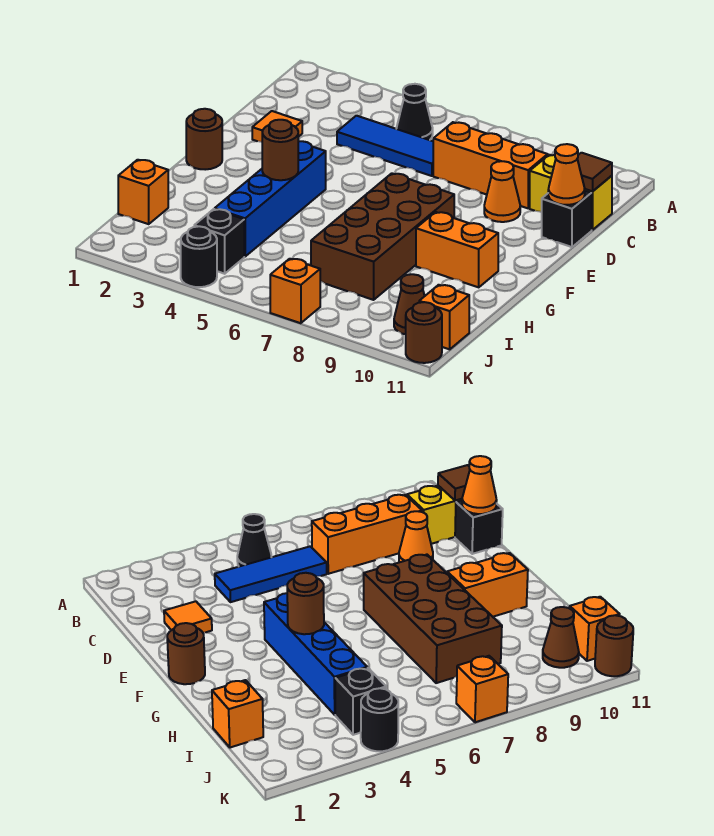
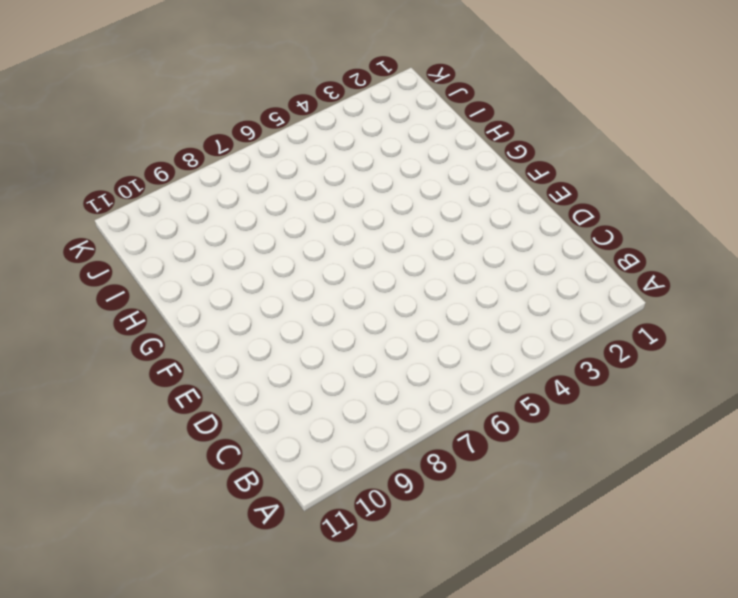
none -> black cone B5 level 1
none -> blue tile C4:C6 level 1
none -> orange brick C7:C9 level 1

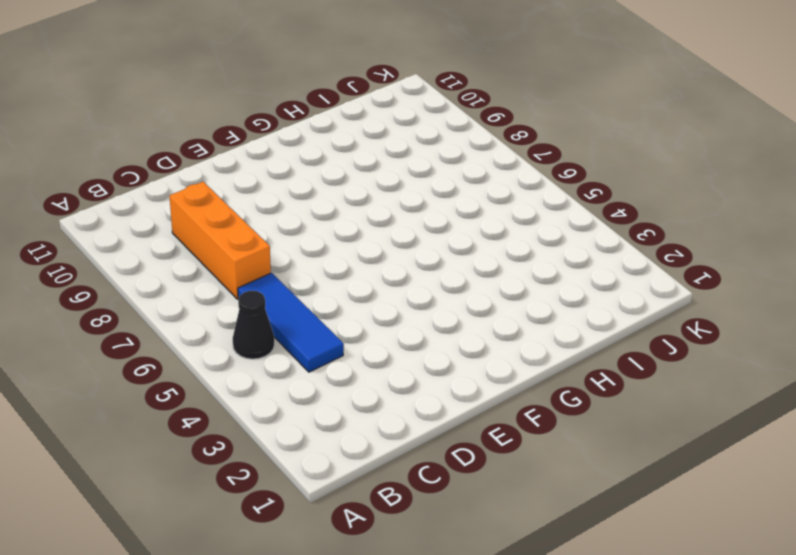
none -> yellow brick C10:C11 level 1
none -> orange tile D2 level 1
none -> orange cone D9 level 1

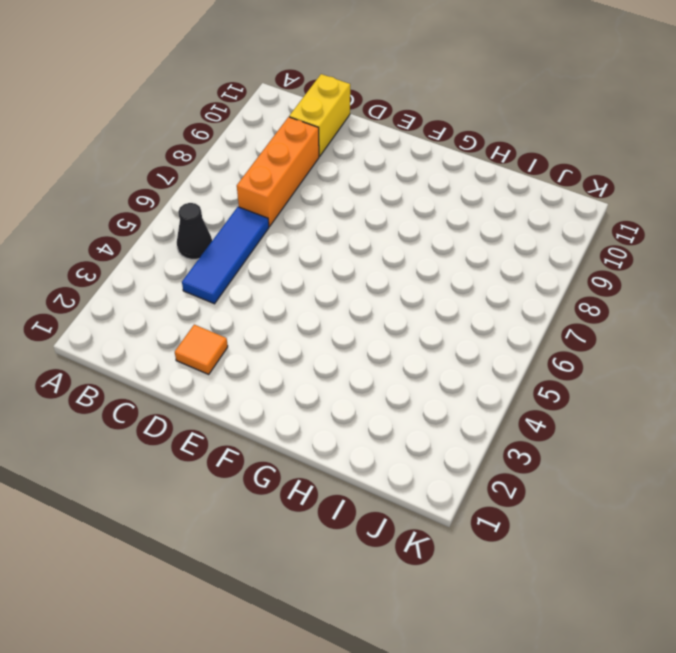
none -> orange cone D9 level 1
none -> black brick D11 level 1
none -> brown round brick F1 level 1

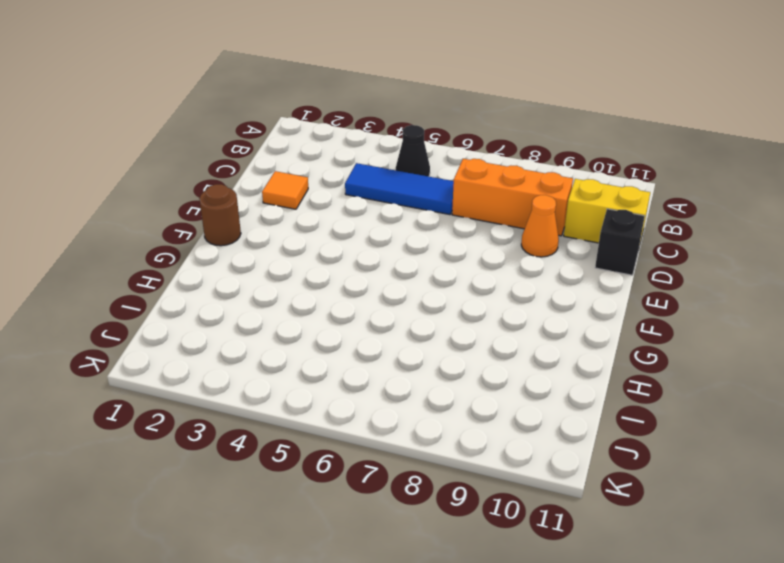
none -> blue brick F4:I4 level 1
none -> brown brick F7:I8 level 1
none -> orange brick G9:G10 level 1

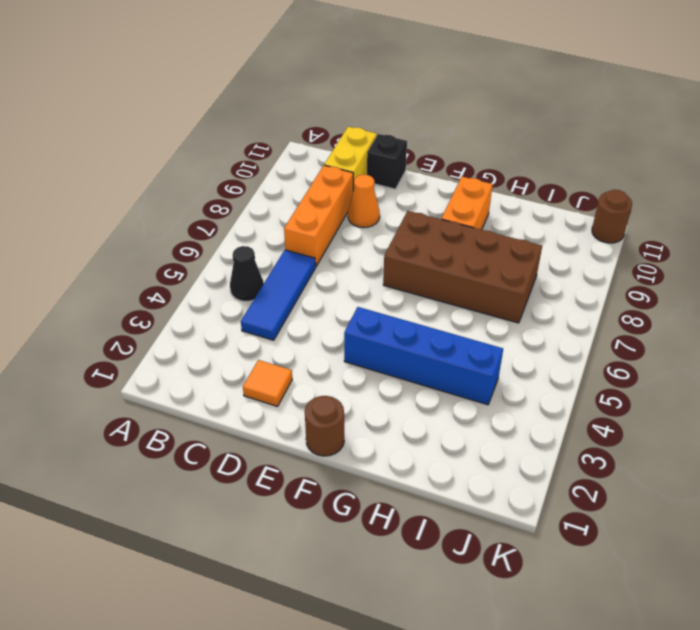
none -> orange brick I1 level 1
none -> black brick J4 level 1
none -> brown cone J10 level 1

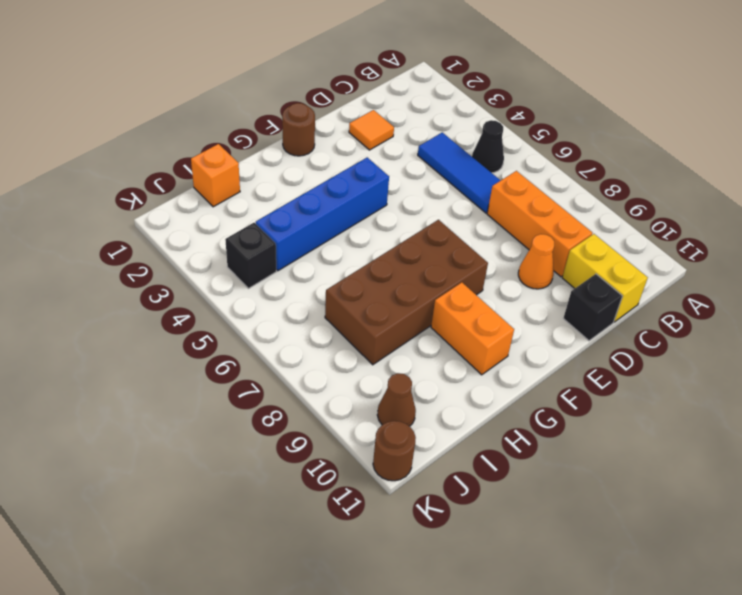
none -> orange brick J11 level 1
none -> black round brick K4 level 1
none -> orange brick K7 level 1

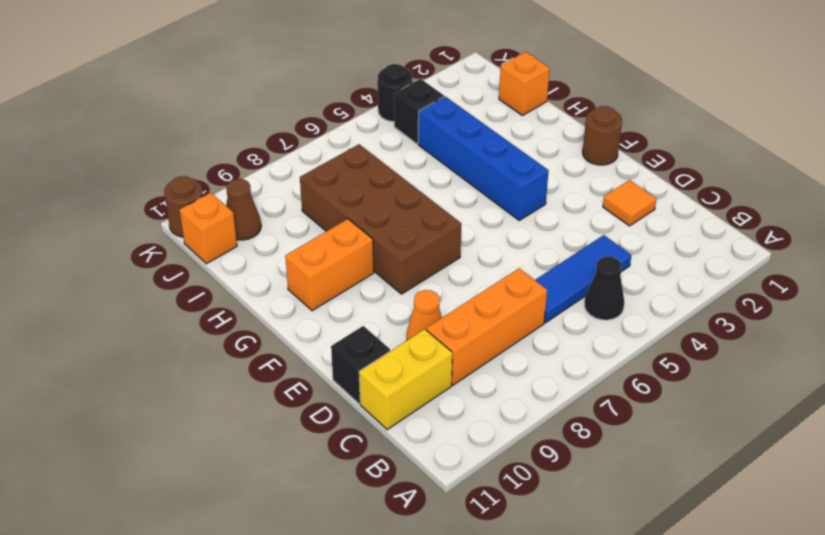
none -> orange brick K7 level 1
none -> brown tile C11 level 2
none -> orange cone D11 level 2

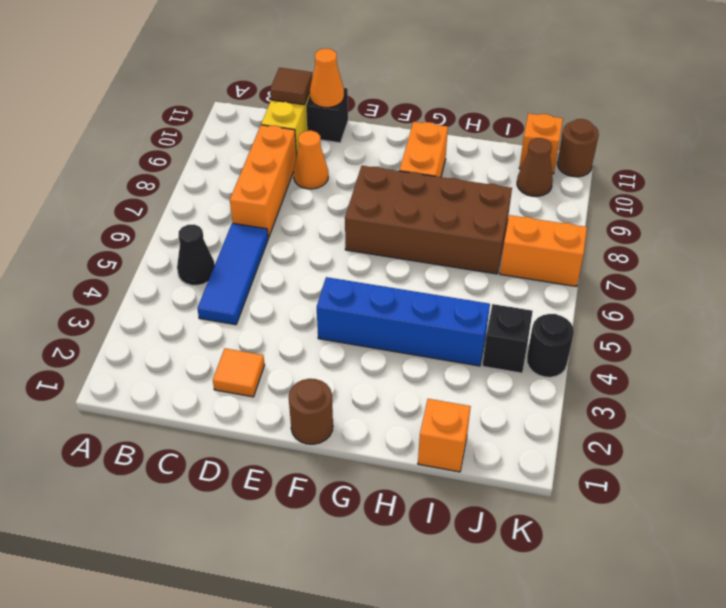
orange brick J7:K7 level 1 -> orange brick K7 level 1
none -> brown round brick G4 level 2

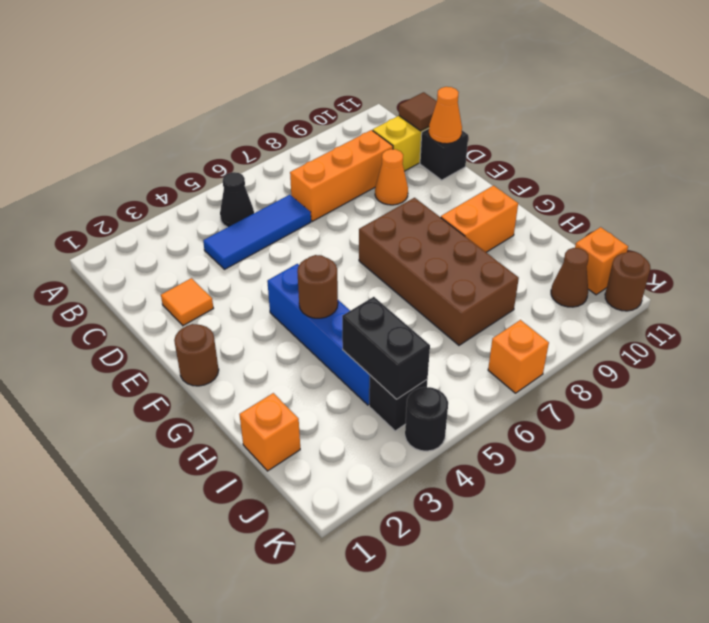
black brick I4:J4 level 2 -> none

